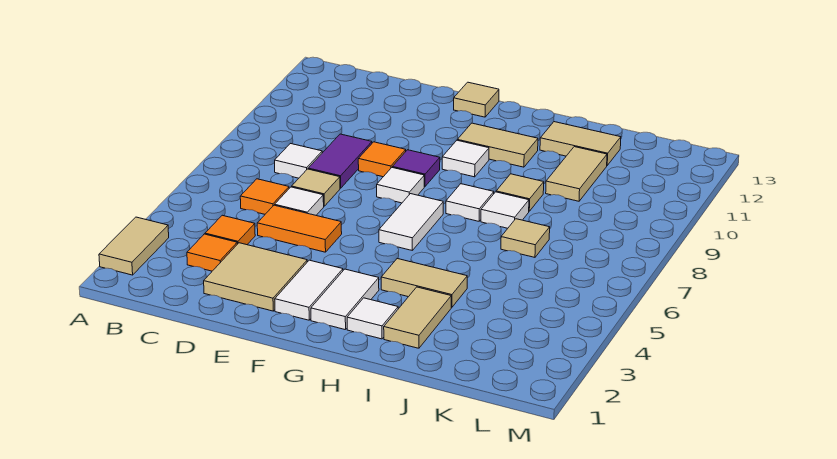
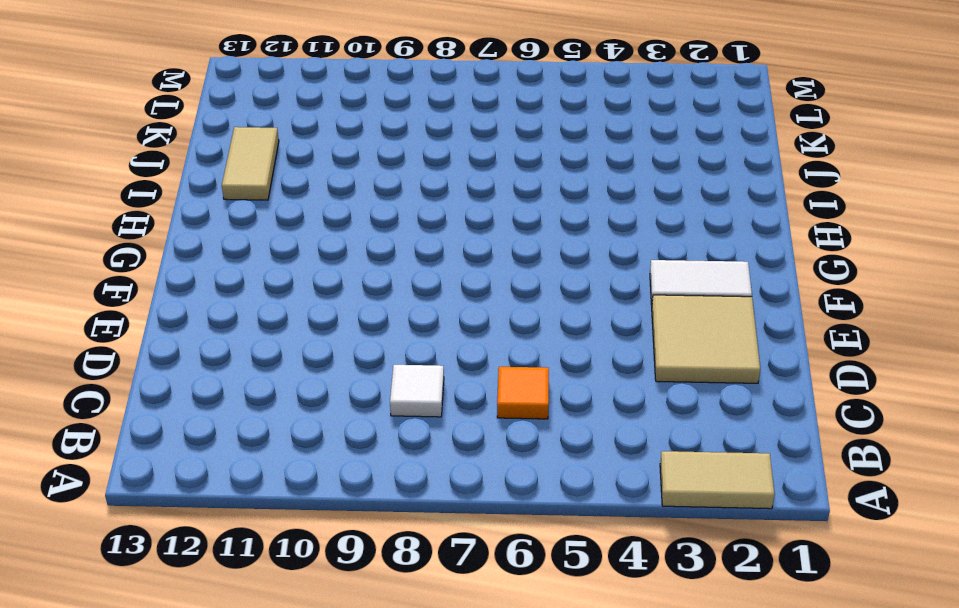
none -> orange tile C3 level 1
none -> orange tile C4 level 1
none -> orange tile D5:E5 level 1

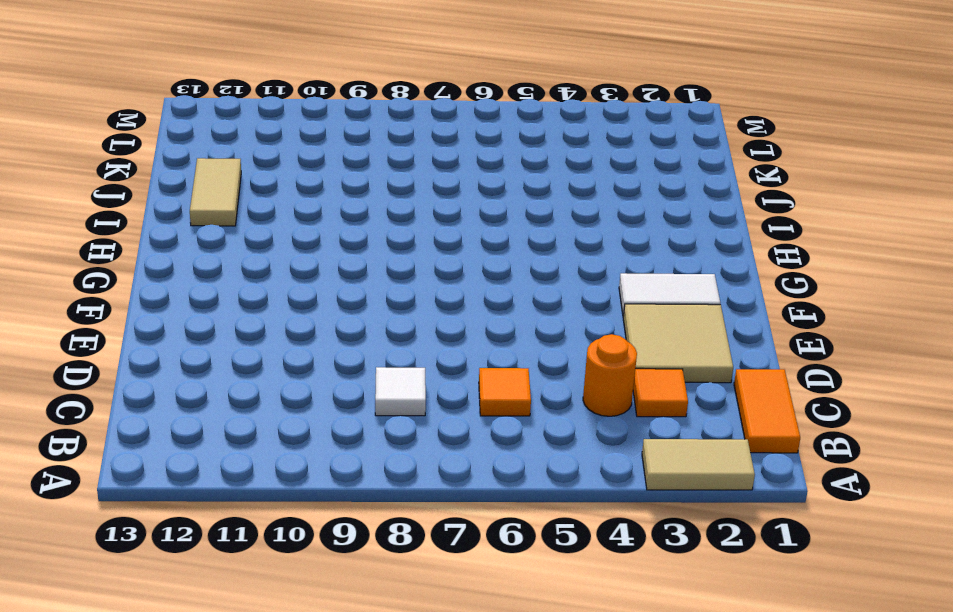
orange tile B1:C1 level 1 -> orange tile D5:E5 level 1
orange round brick C4 level 1 -> orange tile C4 level 1
none -> white tile D6 level 1
none -> tan tile D7 level 1
none -> purple tile D8:D9 level 1

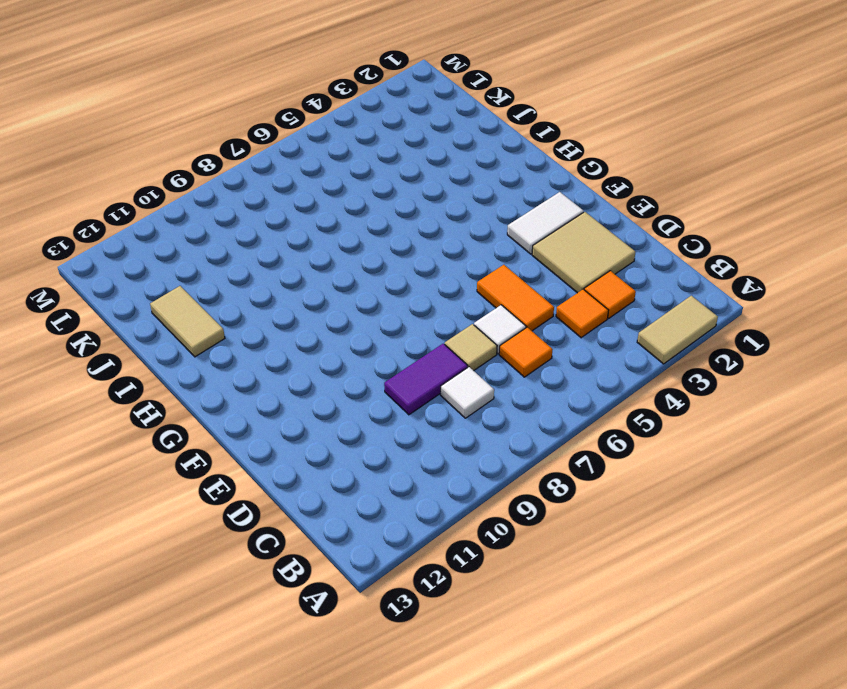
none -> orange tile E9 level 1
none -> white tile F8 level 1
none -> purple tile F9 level 1

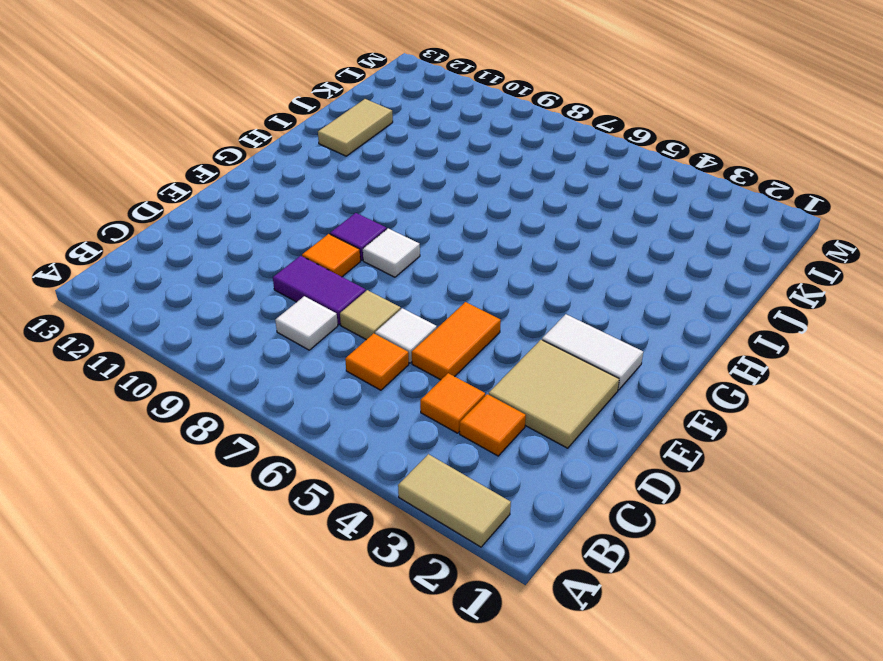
none -> tan tile F13 level 1
none -> white tile G2:G3 level 1
none -> white tile G6:G7 level 1

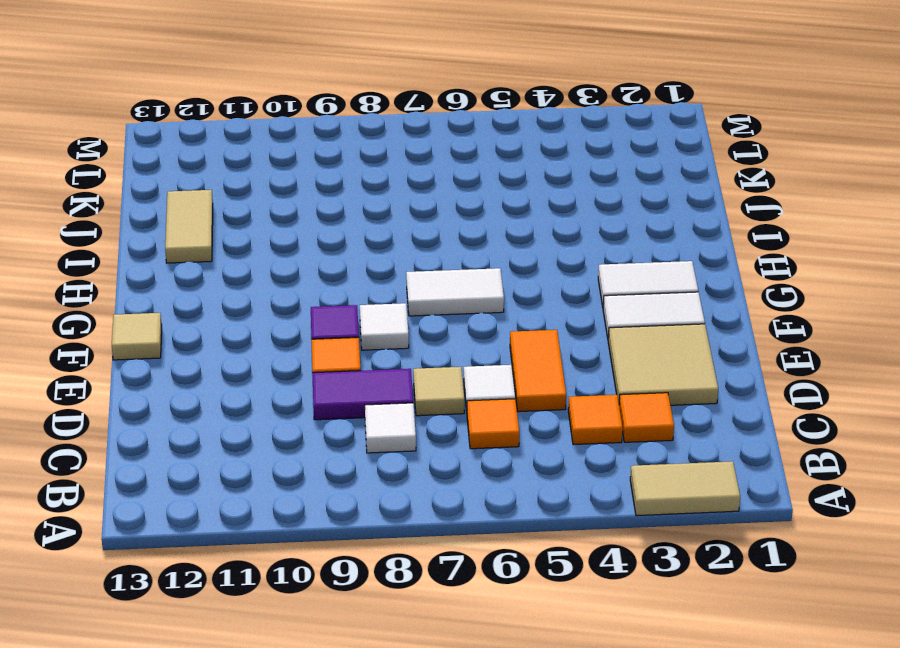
none -> white tile G10 level 1
none -> tan tile G11:H11 level 1
none -> white tile H2 level 1

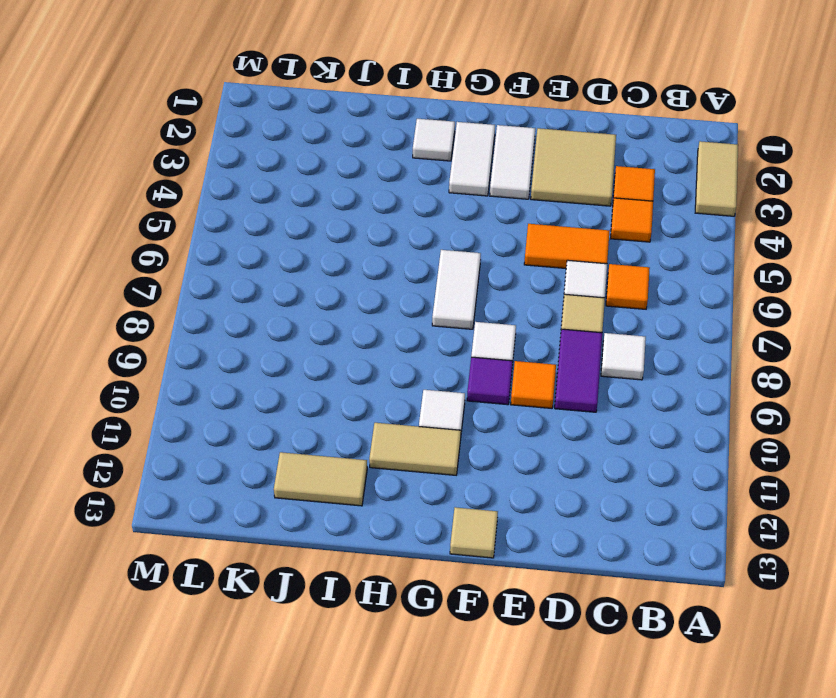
none -> tan tile H4:I4 level 1
none -> white tile H8 level 1
none -> tan tile I2:I3 level 1

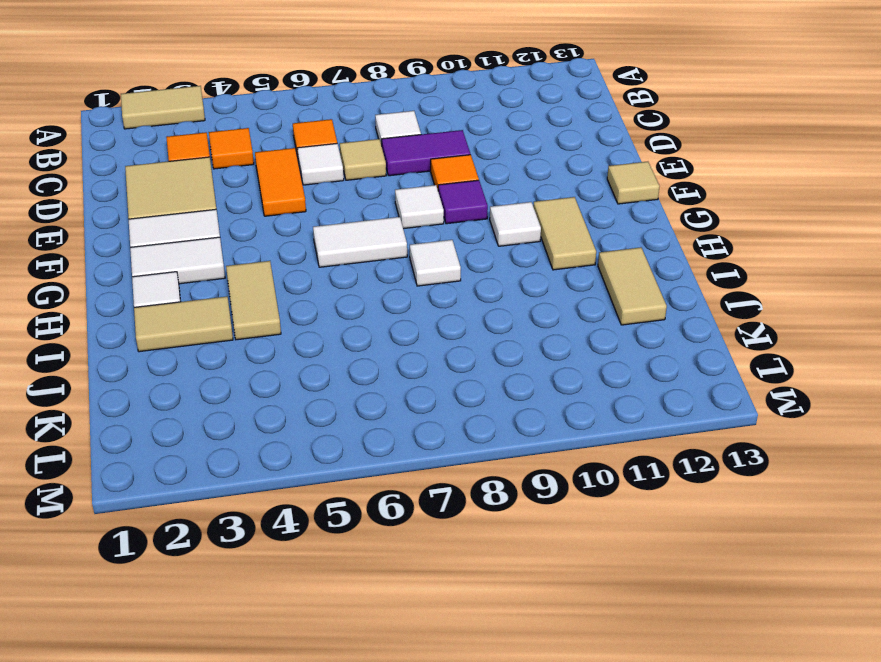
none -> white tile I8 level 1
none -> tan tile I9 level 1
none -> tan tile J7 level 1

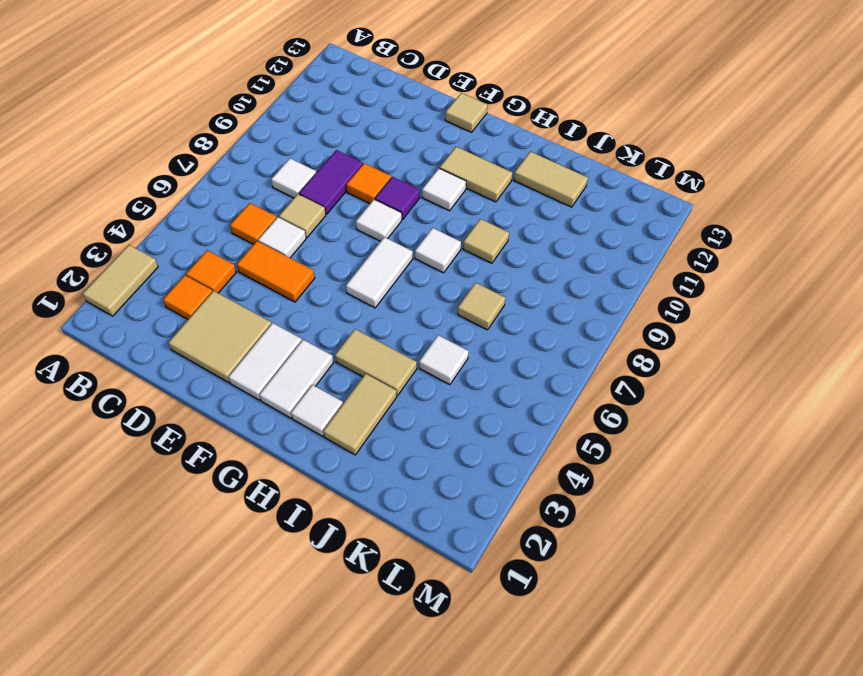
white tile J5 level 1 -> white tile I8 level 1
none -> tan tile J10:J11 level 1

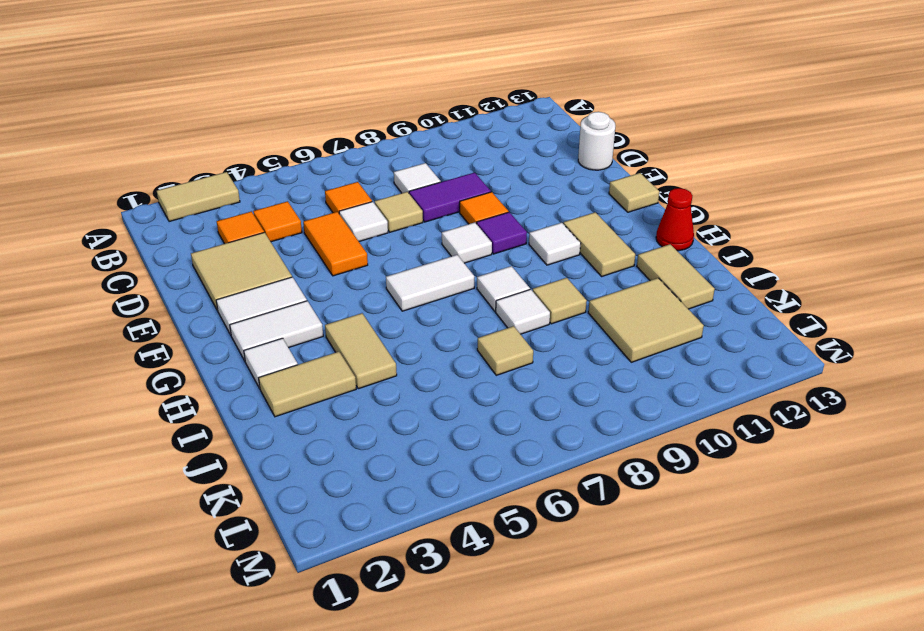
white round brick D13 level 1 -> none
red cone H13 level 1 -> none
tan tile J10:K11 level 1 -> tan tile J10:J11 level 1

